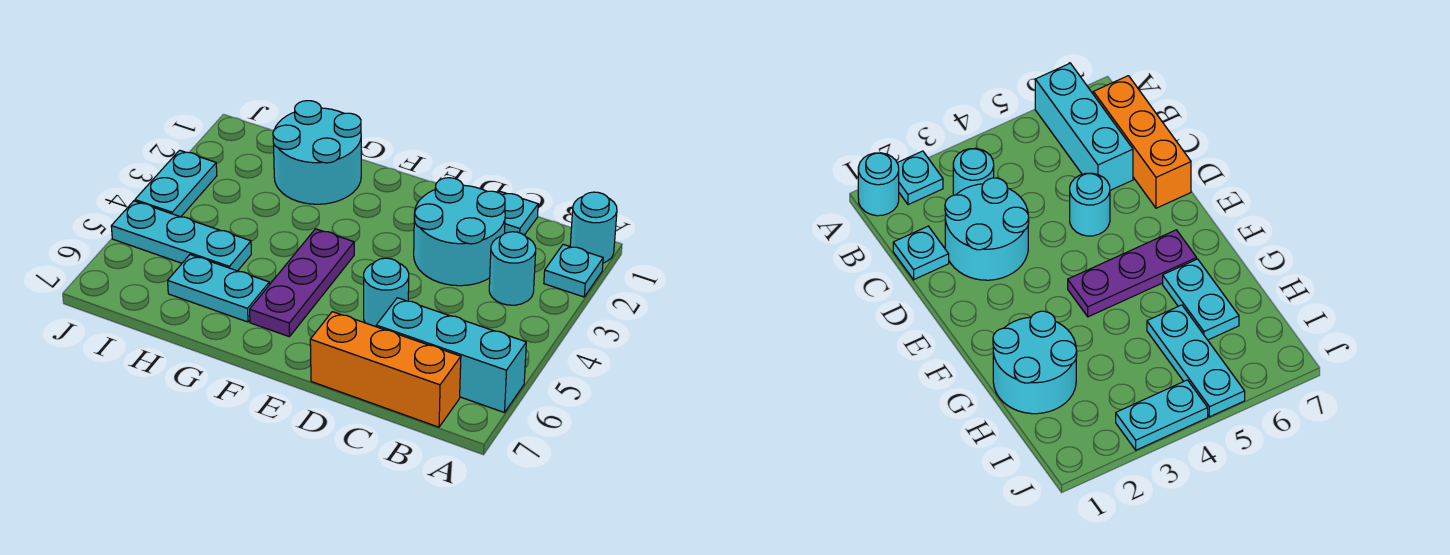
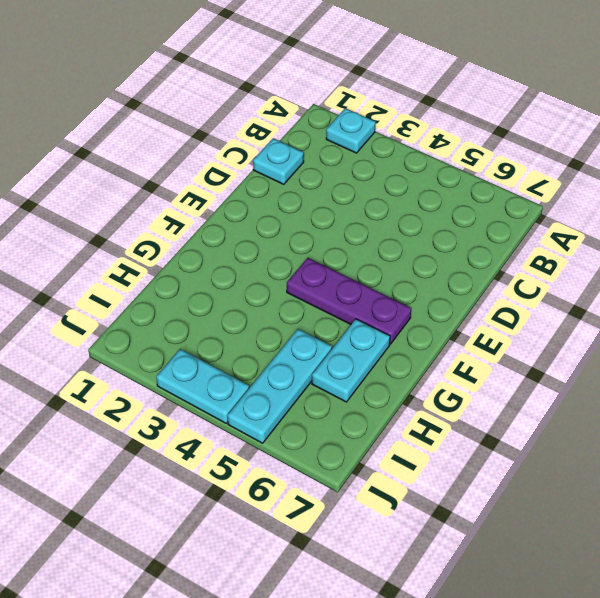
none -> cyan round brick A1 level 1
none -> cyan brick A6:C6 level 1
none -> cyan round brick B3 level 1

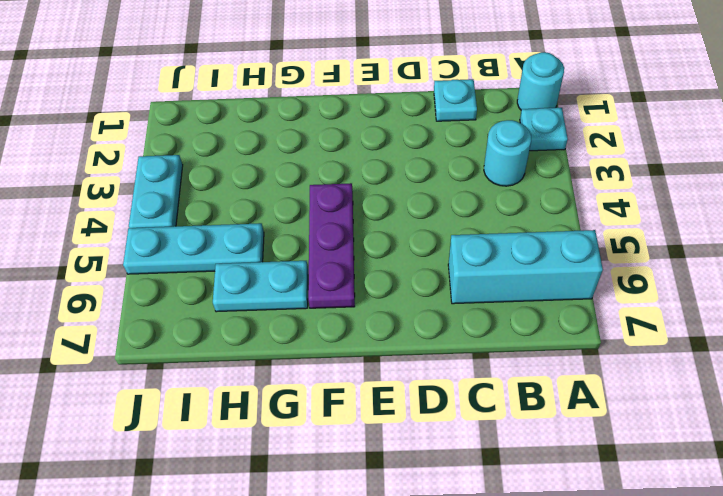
none -> orange brick B7:D7 level 1
none -> cyan round brick C2:D3 level 1
none -> cyan round brick D5 level 1

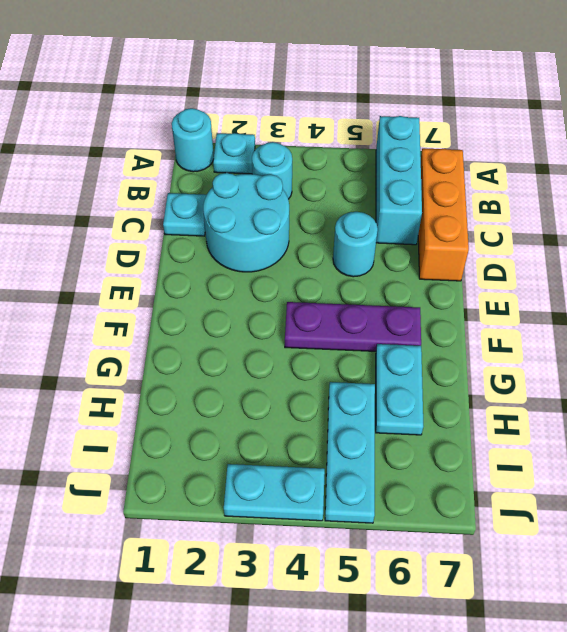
none -> cyan round brick G1:H2 level 1

